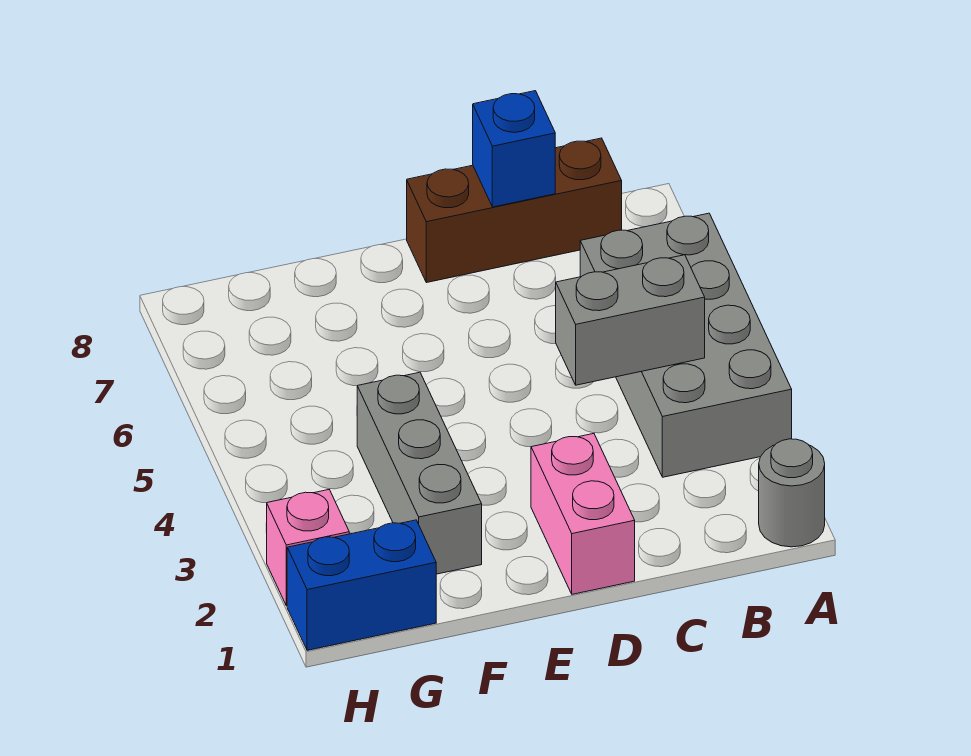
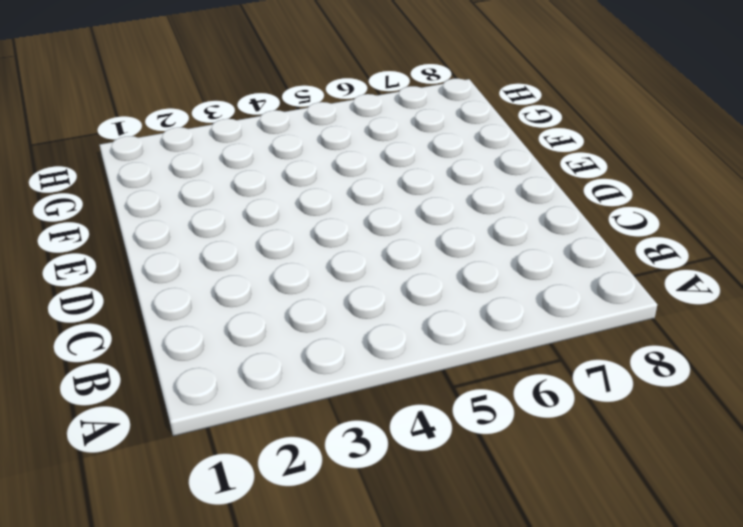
none -> grey round brick A1 level 1
none -> grey brick A3:B6 level 1

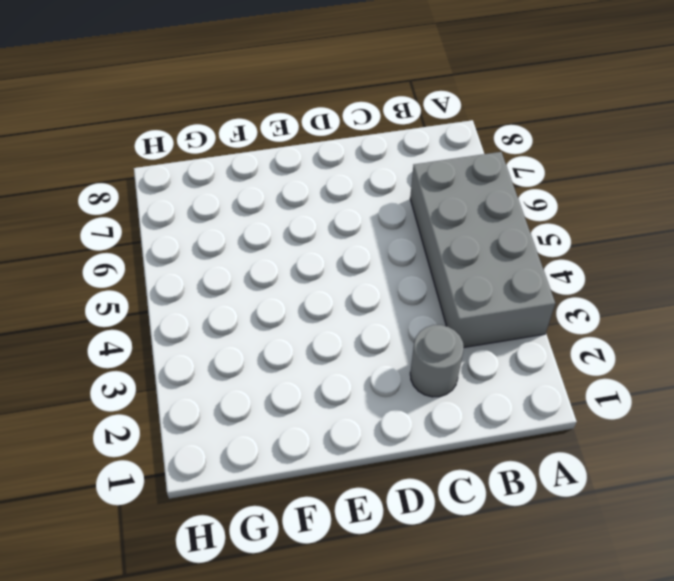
grey round brick C2 level 1 -> grey round brick A1 level 1
none -> brown brick B8:D8 level 1
none -> pink brick D1:D2 level 1

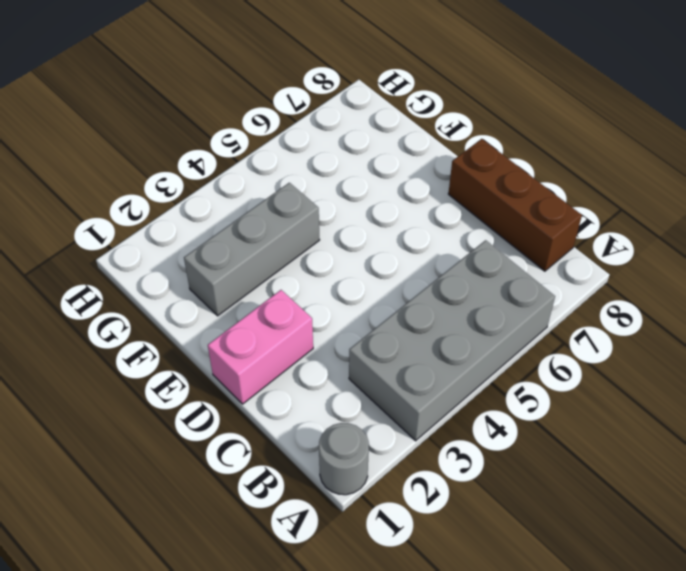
none -> blue brick G1:H1 level 1
none -> pink brick H2 level 1

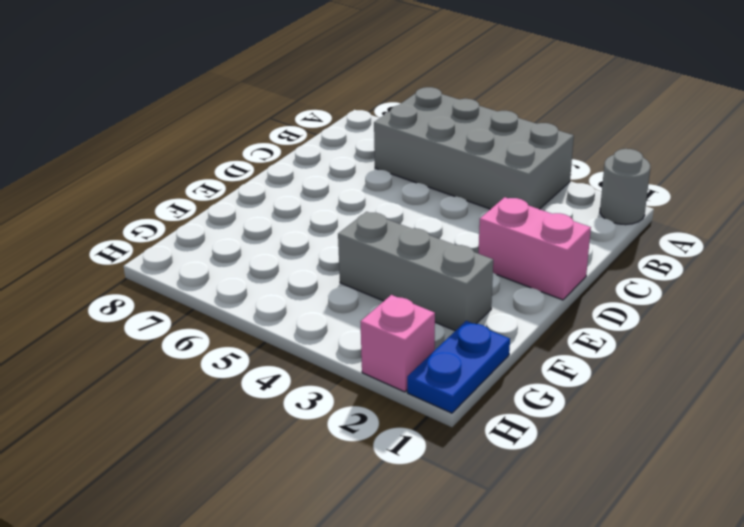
blue plate G1:H1 level 1 -> blue brick G1:H1 level 1
none -> brown brick B8:D8 level 1
none -> grey brick B4:C4 level 2

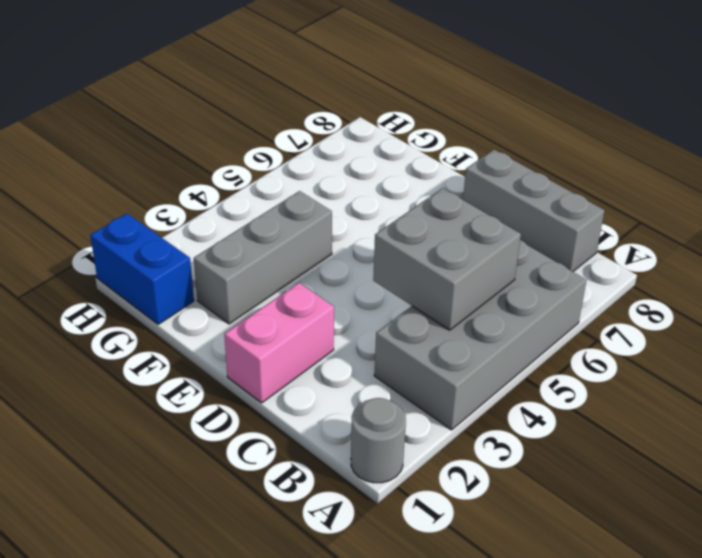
grey brick B4:C5 level 2 -> grey brick B4:C4 level 2
grey brick B8:D8 level 1 -> brown brick B8:D8 level 1
none -> pink brick H2 level 1
none -> blue brick C8 level 2

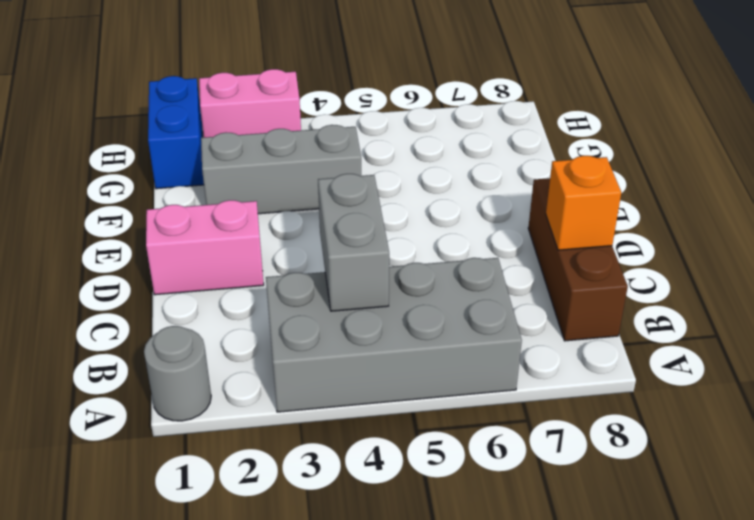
orange brick C8 level 2 -> blue brick C8 level 2
pink brick H2:H3 level 1 -> pink brick H2 level 1

